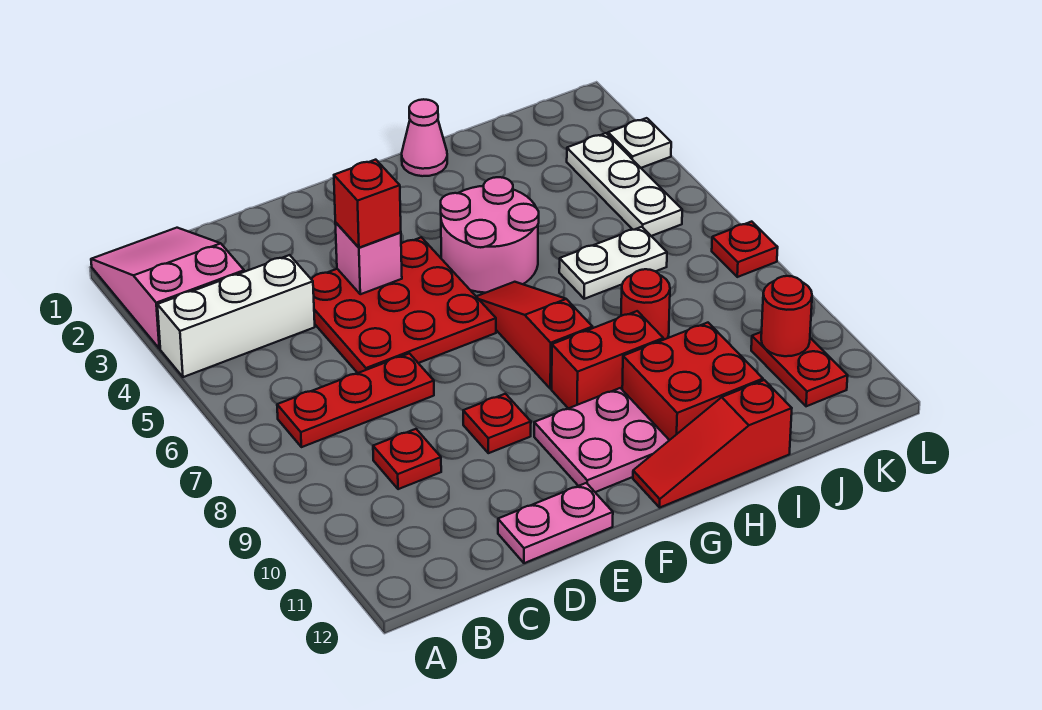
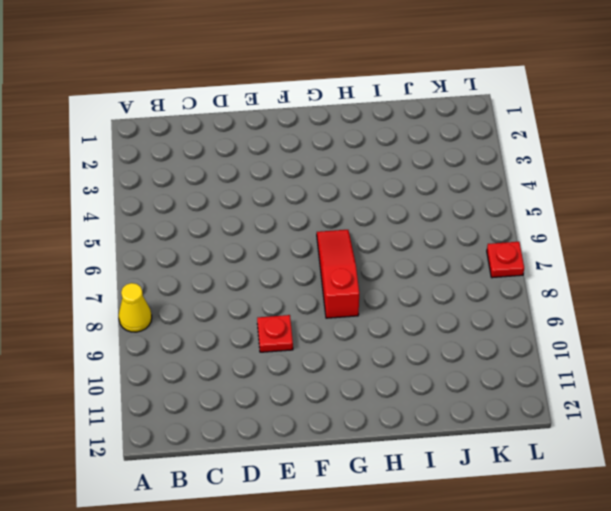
yellow cone A8 level 1 -> none
none -> pink slope A1:B3 level 1 top 3
none -> white brick A4:C4 level 1
none -> red plate B7:D7 level 1

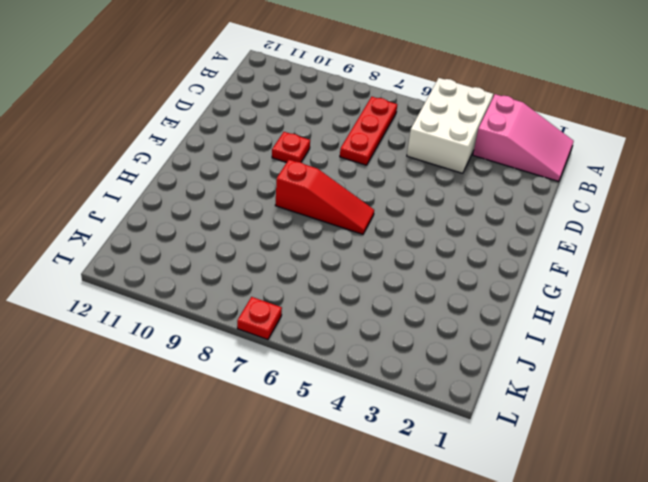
white brick A4:C5 level 1 -> white brick A4:C4 level 1
none -> red plate C9 level 1
none -> red plate D4:F6 level 1
none -> pink plate D12:E12 level 1

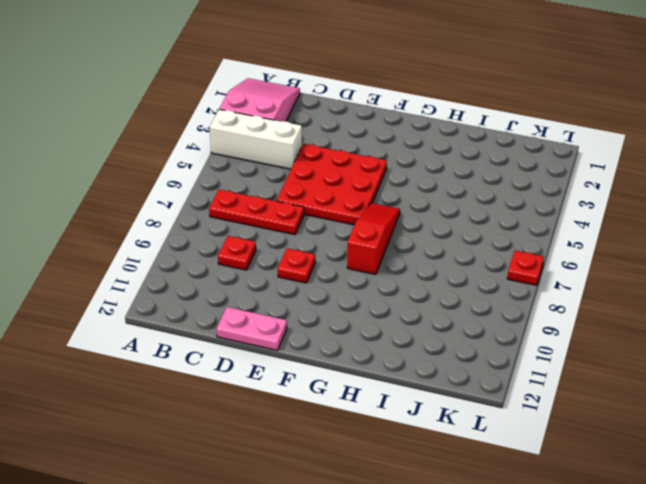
none -> pink plate F10:G11 level 1
none -> pink round brick G4:H5 level 1
none -> red brick G9:H9 level 1

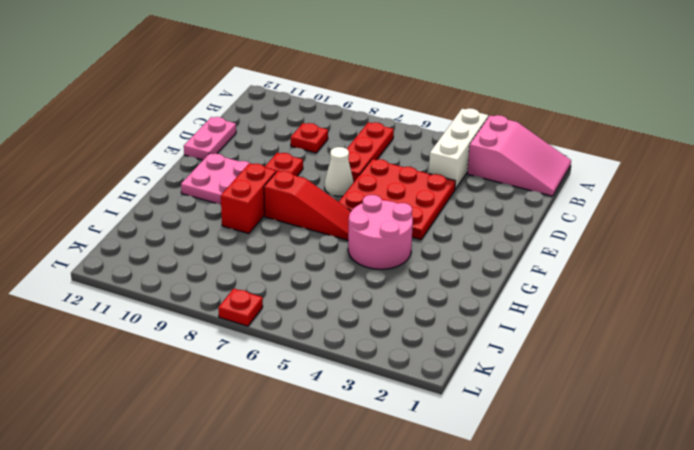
white cone E7 level 1 -> none
none -> red slope G12:I12 level 1 top I
none -> pink cone H1 level 1
none -> red brick H10:I11 level 1

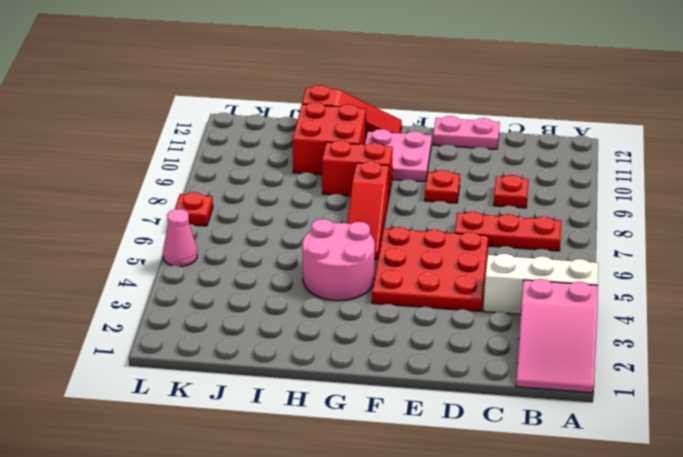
pink cone L5 level 1 -> pink cone H1 level 1
none -> white plate I6:J6 level 1
none -> red round brick I8 level 1
none -> white plate K3:K5 level 1

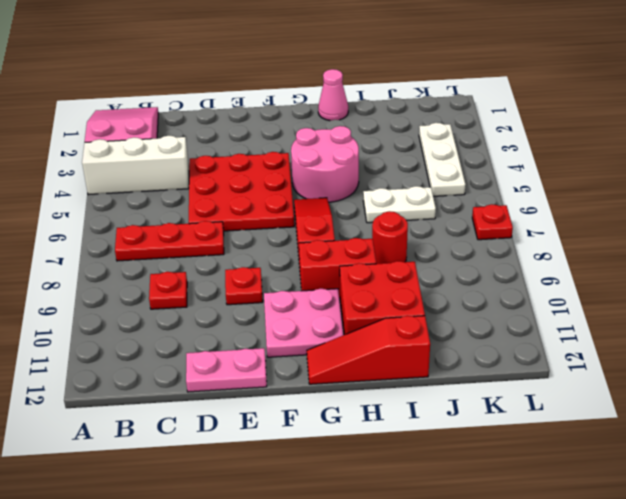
none -> red plate K10:K11 level 1
none -> white plate L3 level 1
none -> pink brick E4 level 2

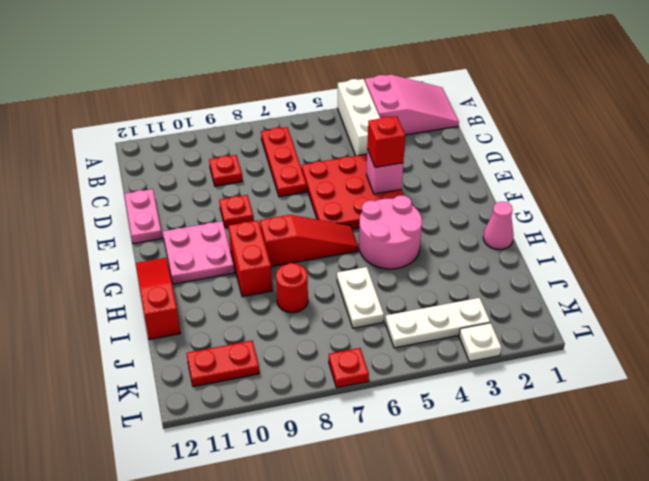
none -> red brick H10:I11 level 1
none -> red round brick K10 level 2

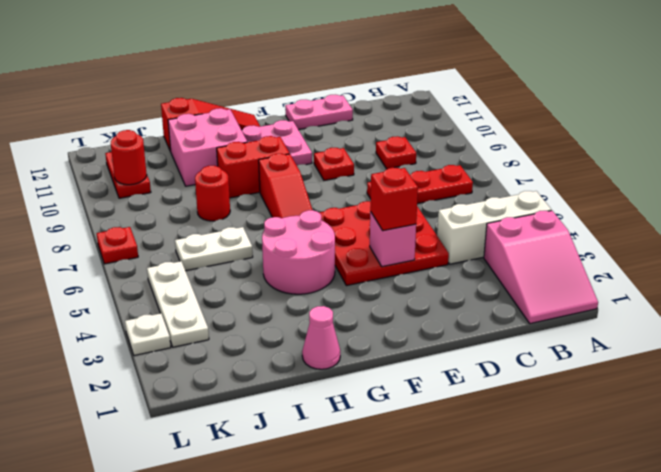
pink brick H10:I11 level 1 -> red brick H10:I11 level 1

